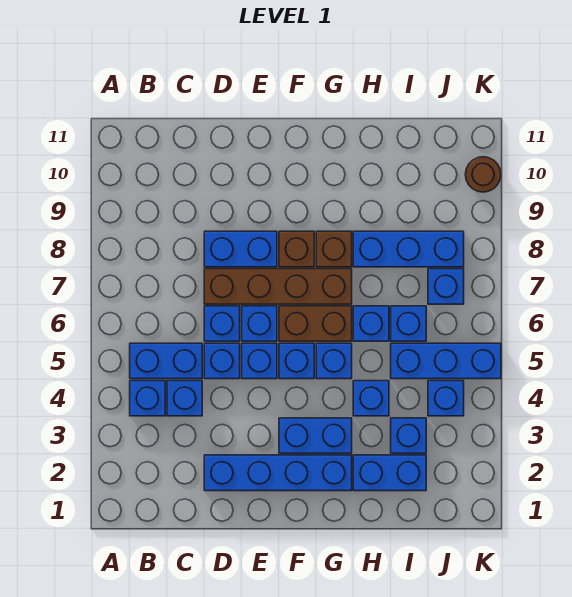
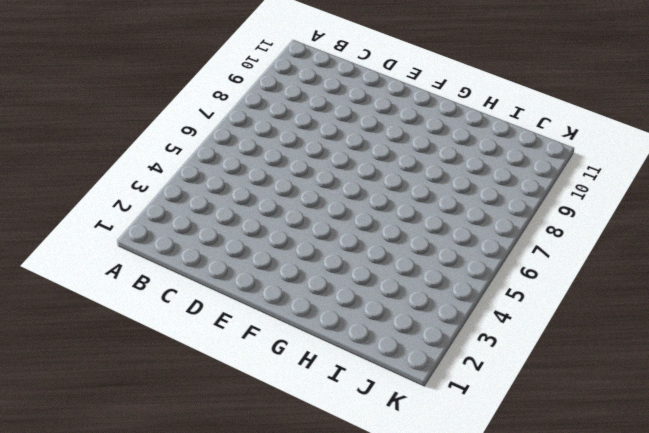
none -> blue brick B4 level 1
none -> blue brick B5:C5 level 1
none -> blue brick C4 level 1

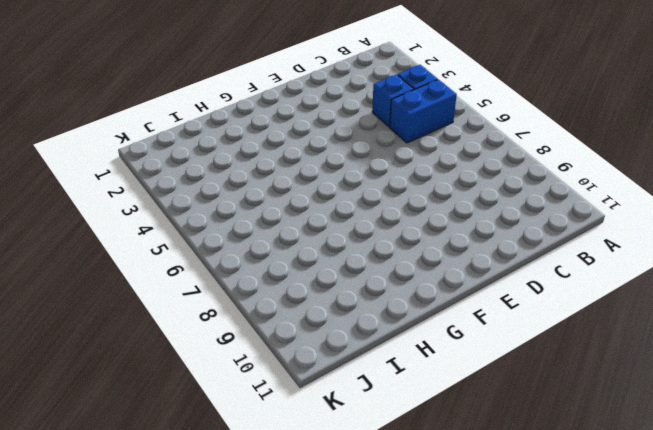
none -> blue brick D2:G2 level 1
none -> blue brick D5 level 1
none -> blue brick D6 level 1

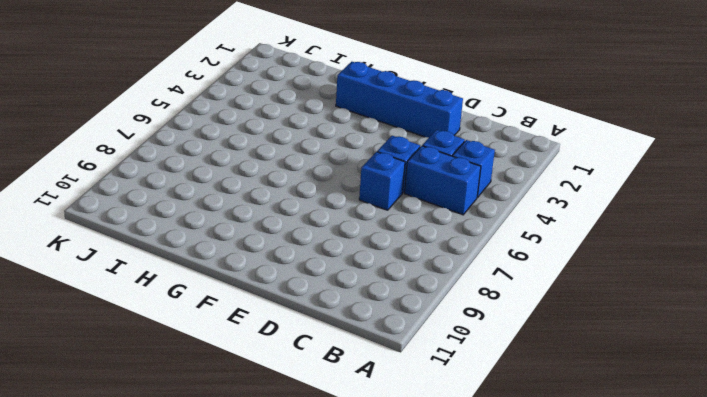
none -> brown brick D7:G7 level 1
none -> blue brick D8:E8 level 1
none -> blue brick E5 level 1

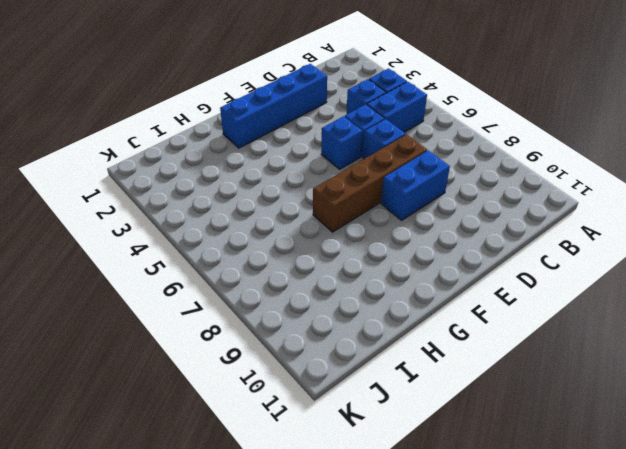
none -> blue brick E6 level 1
none -> blue brick F3:G3 level 1
none -> blue brick F5 level 1

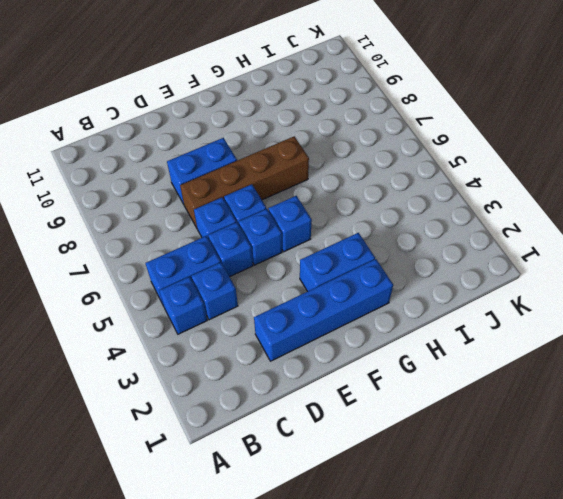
none -> brown brick F6:G6 level 1
none -> brown brick F8 level 1
none -> blue brick G5 level 1

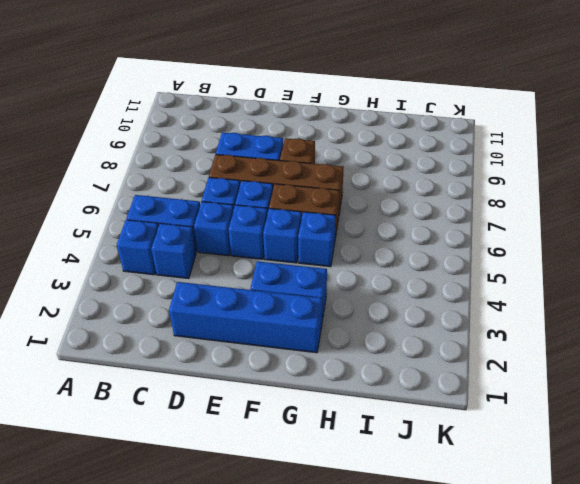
none -> brown brick G8 level 1
none -> blue brick H2:I2 level 1
none -> blue brick H4 level 1

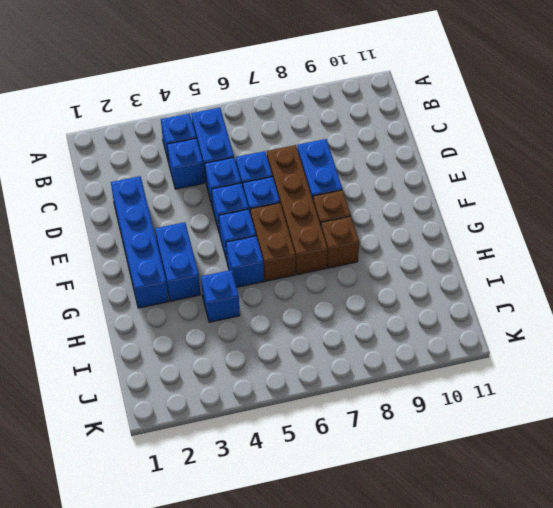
none -> blue brick H2:I2 level 1
none -> blue brick H6 level 1
none -> blue brick H8:J8 level 1

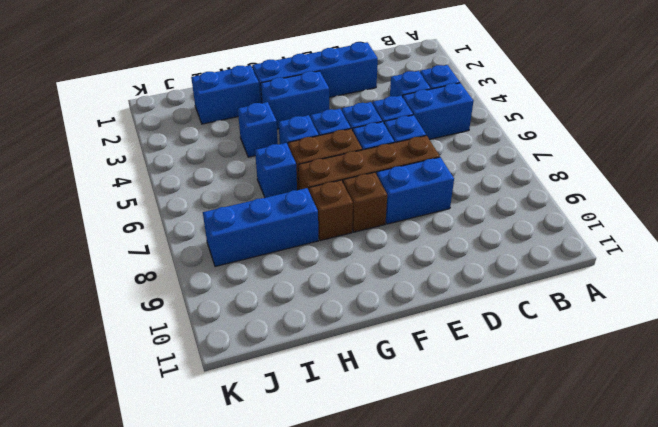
none -> blue brick I3 level 1
none -> blue brick I5:K5 level 1
none -> blue brick I6 level 1

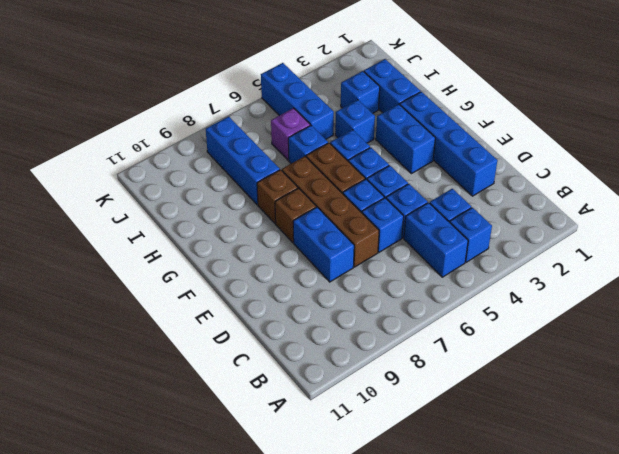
purple brick I6 level 1 -> blue brick I6 level 1
none -> blue brick J4 level 1
none -> blue brick J7 level 1
none -> brown round brick K10 level 1

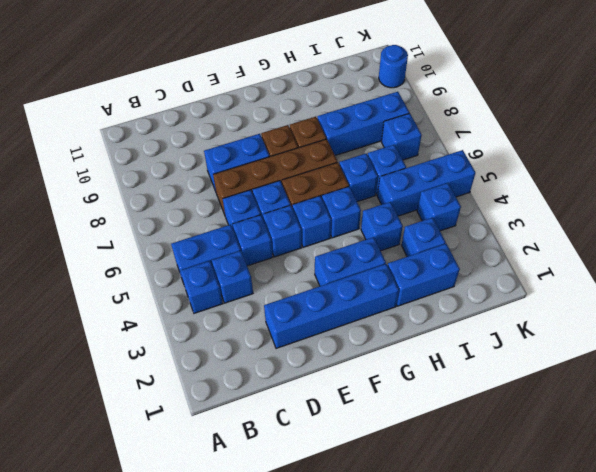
blue round brick K10 level 1 -> brown round brick K10 level 1

